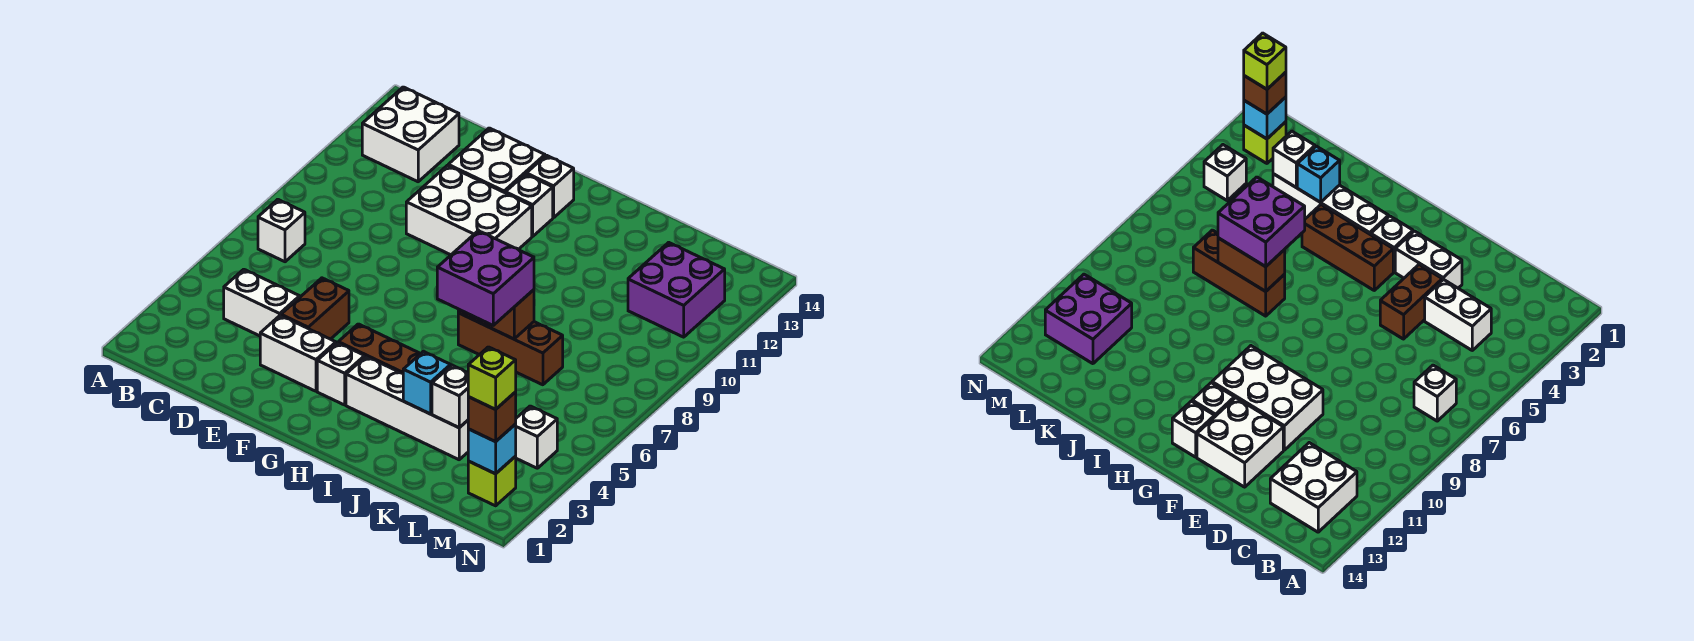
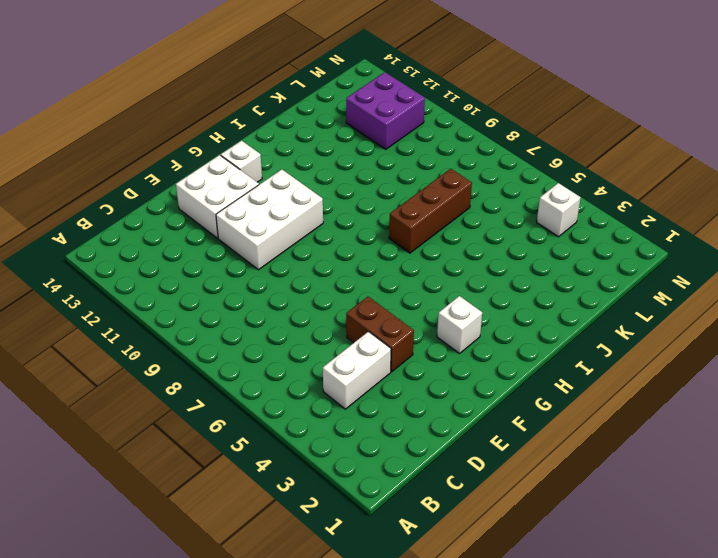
none -> white brick B7 level 1
none -> white brick B12:C13 level 1
none -> white brick E3:F3 level 1

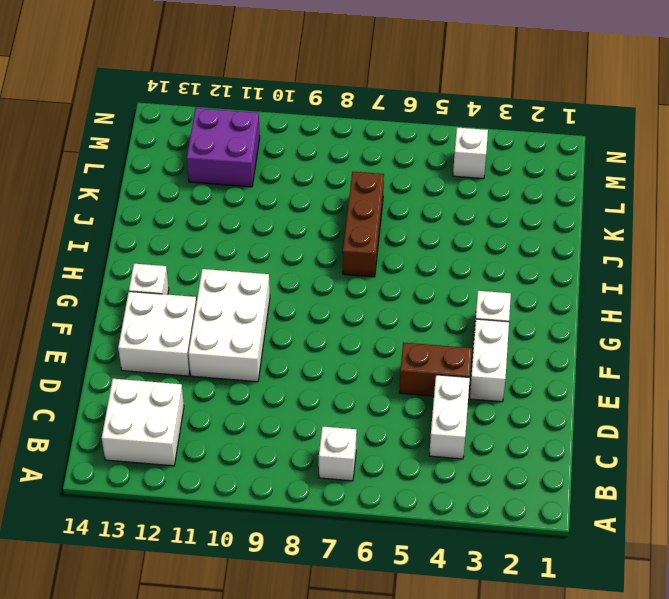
none -> brown brick G4:I4 level 1
none -> white brick G12 level 1
none -> white brick H3:K3 level 1

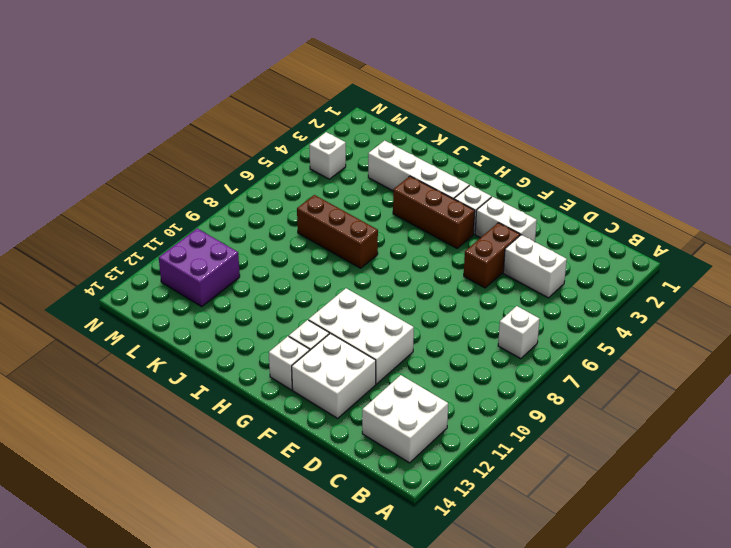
none -> lime brick M2 level 1
none -> brown brick I7:J7 level 2
none -> cyan brick J3 level 2

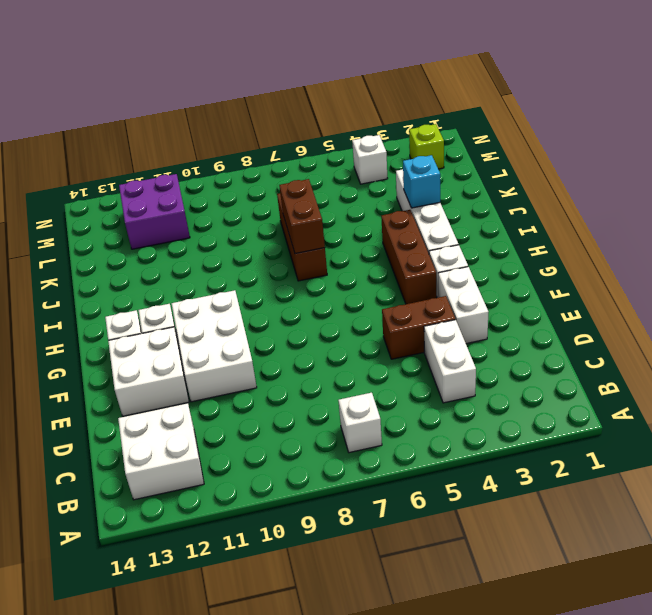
none -> white brick K3 level 2
none -> cyan brick M2 level 2
none -> purple brick I6:J7 level 3

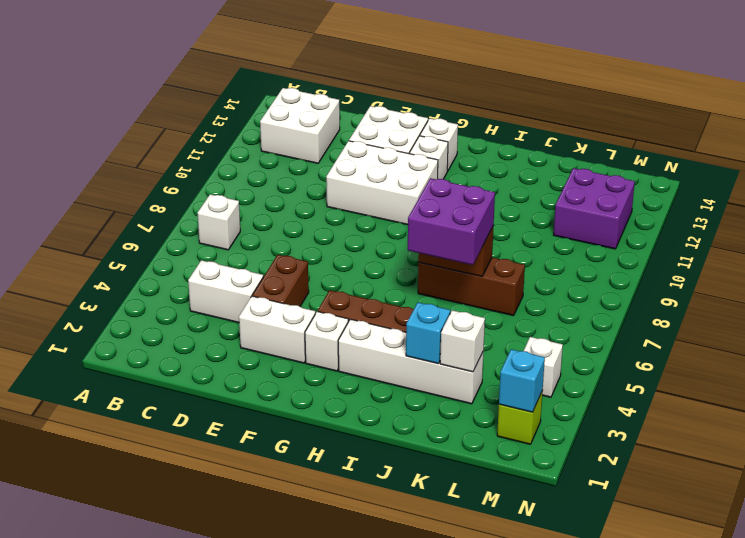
none -> brown brick M2 level 3
none -> lime brick M2 level 4

